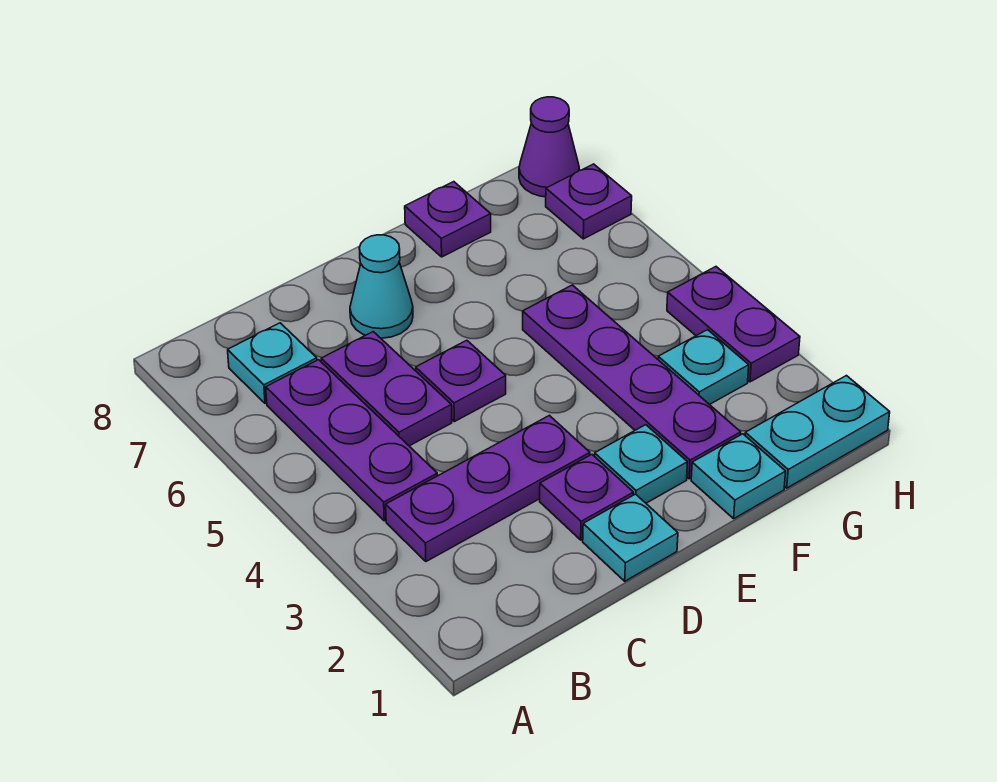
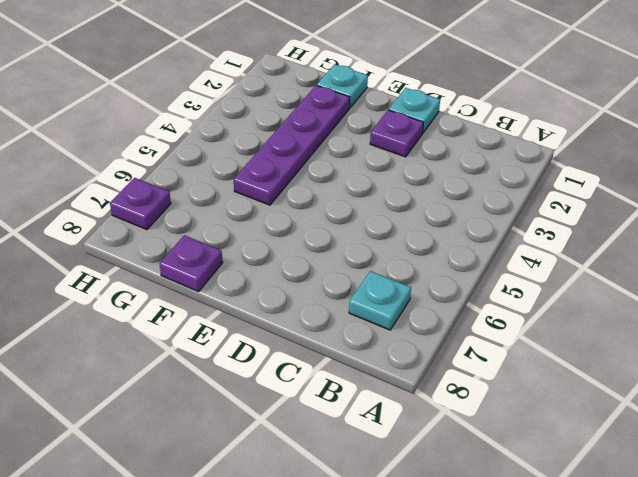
none -> purple plate B3:D3 level 1
none -> purple plate B4:B6 level 1
none -> purple plate C5:C6 level 1

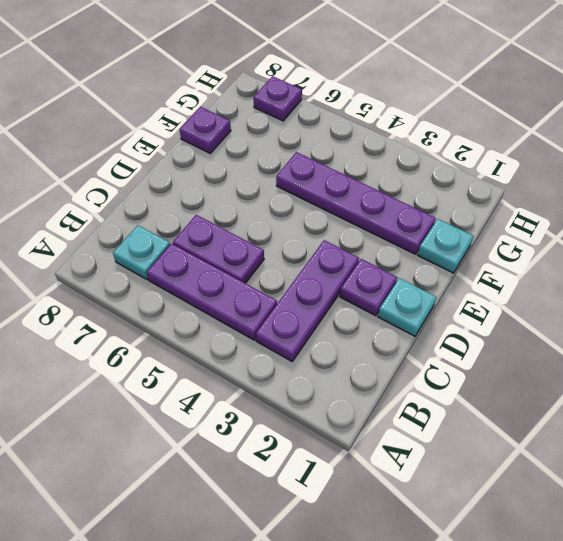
none -> purple plate D5 level 1
none -> cyan cone D7 level 1
none -> cyan plate E2 level 1

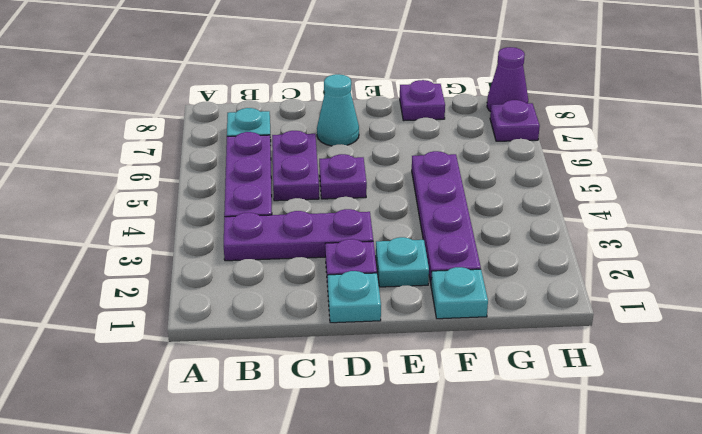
none -> cyan plate G1:H1 level 1
none -> cyan plate G3 level 1
none -> purple plate H3:H4 level 1

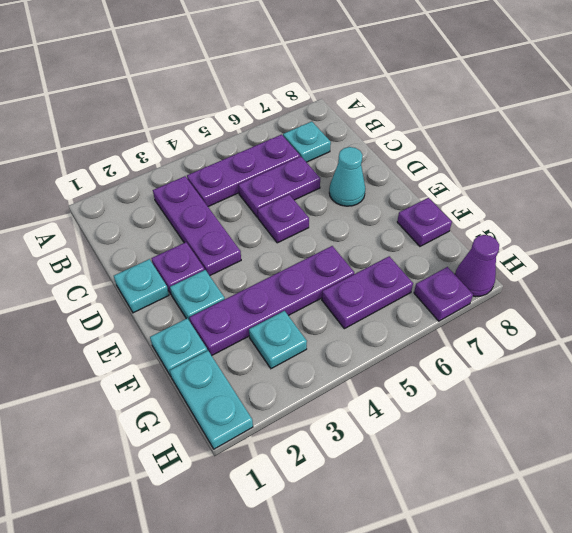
purple plate G5:G6 level 1 -> purple plate H3:H4 level 1

